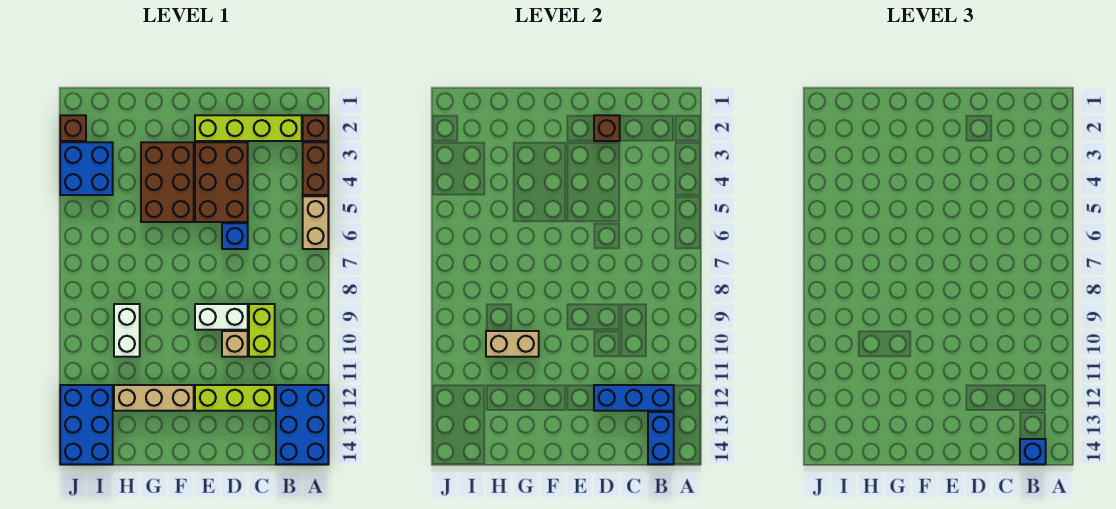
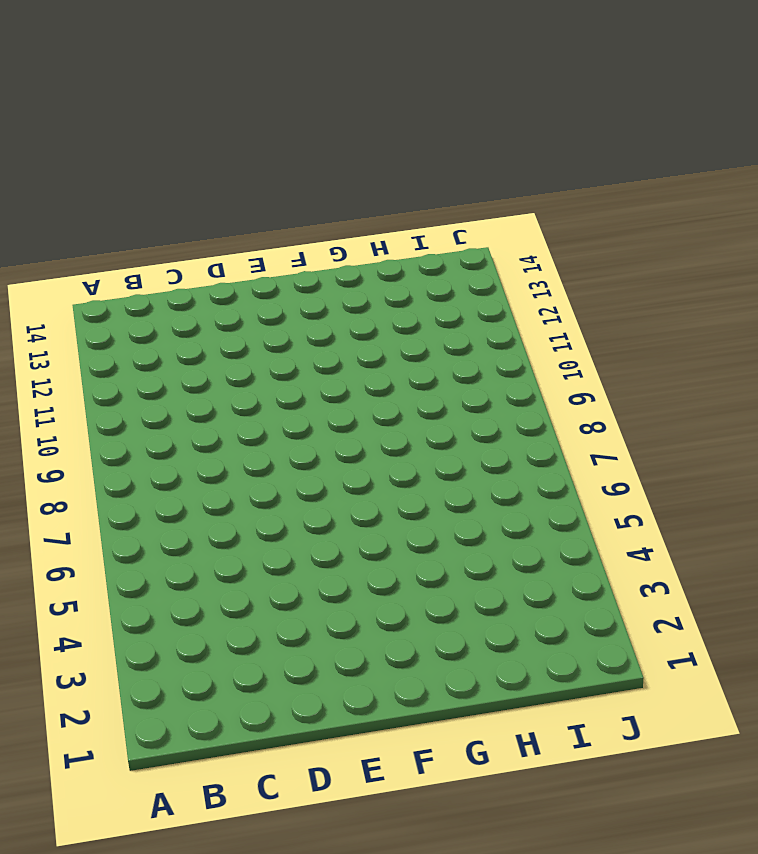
none -> brown brick A2 level 1
none -> brown brick A3:A4 level 1
none -> tan brick A5:A6 level 1

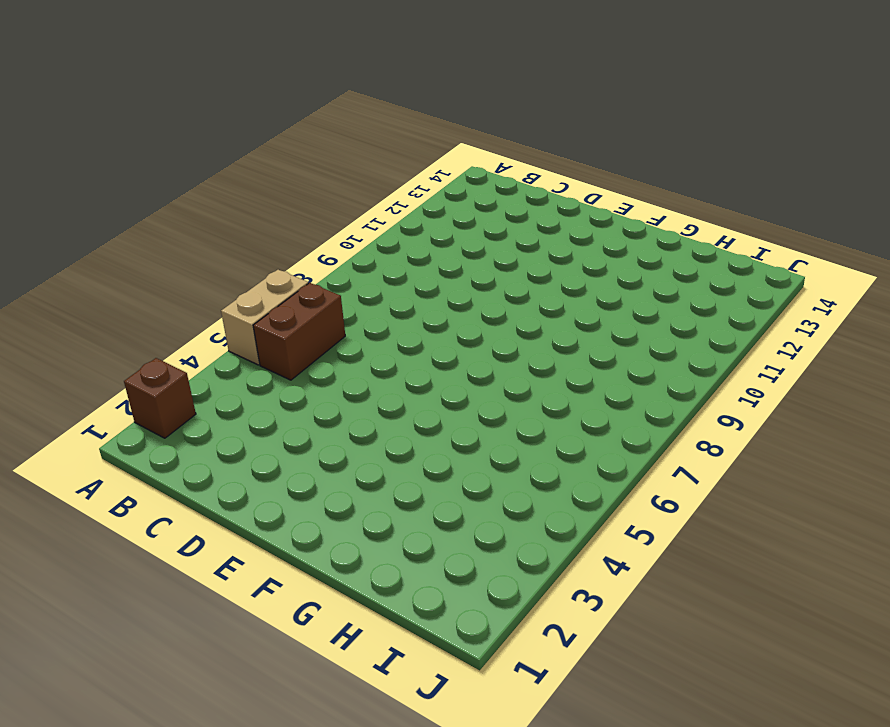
brown brick B5:B6 level 1 -> brown brick A3:A4 level 1
none -> blue brick A12:B14 level 1
none -> lime brick B2:E2 level 1
none -> lime brick C9:C10 level 1

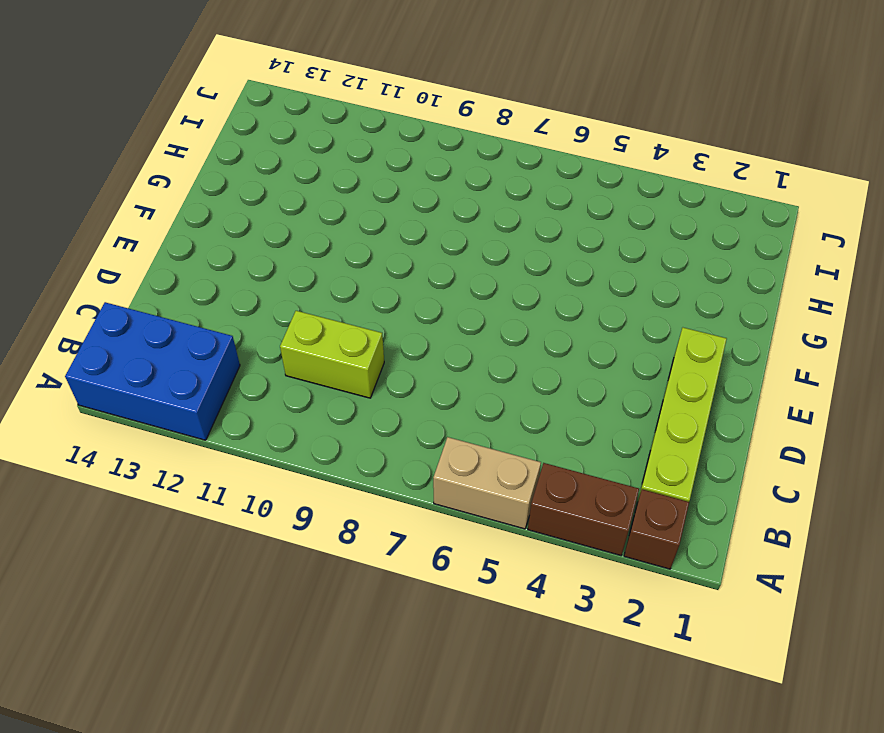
none -> lime brick C12:E12 level 1
none -> brown brick D3:E5 level 1
none -> blue brick D6 level 1

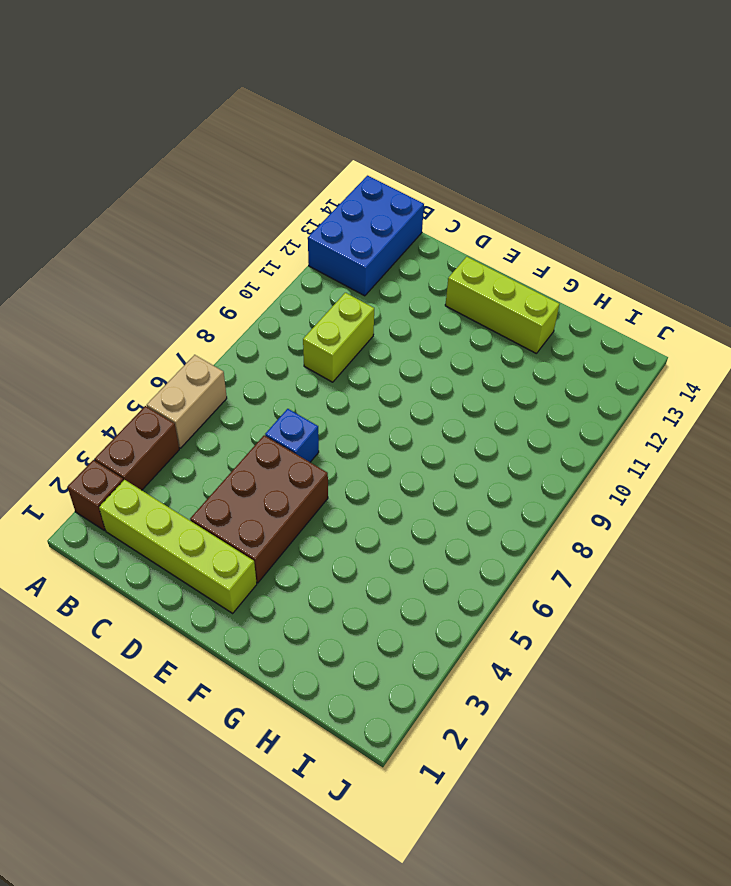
lime brick E13:G13 level 1 -> lime brick C12:E12 level 1
none -> white brick D9:E9 level 1
none -> tan brick D10 level 1
none -> brown brick F3:G5 level 1

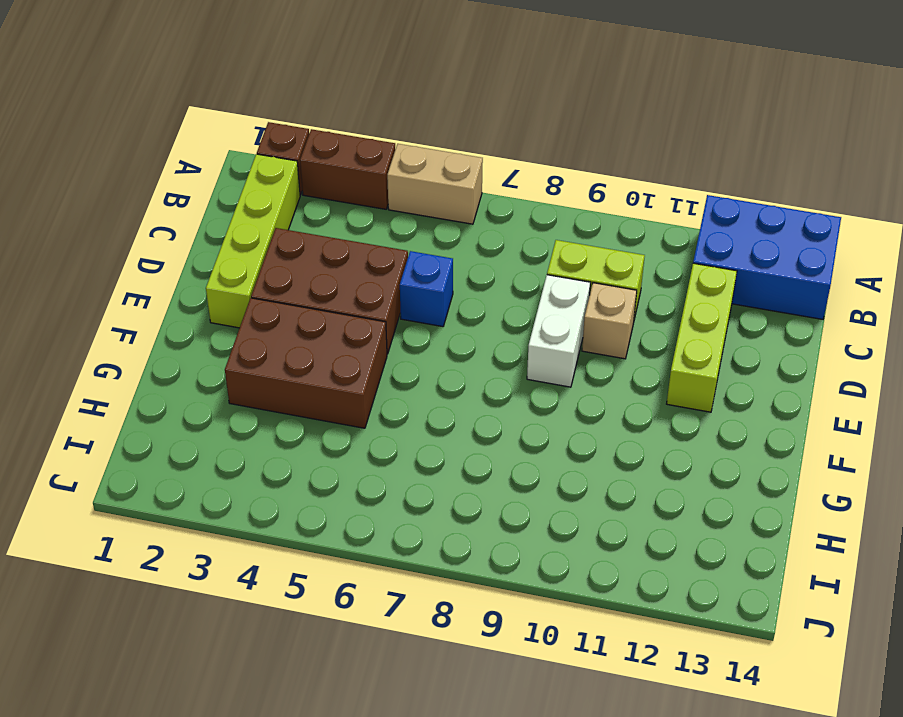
none -> tan brick F12:H12 level 1
none -> white brick H9:H10 level 1
none -> blue brick I3:J4 level 1

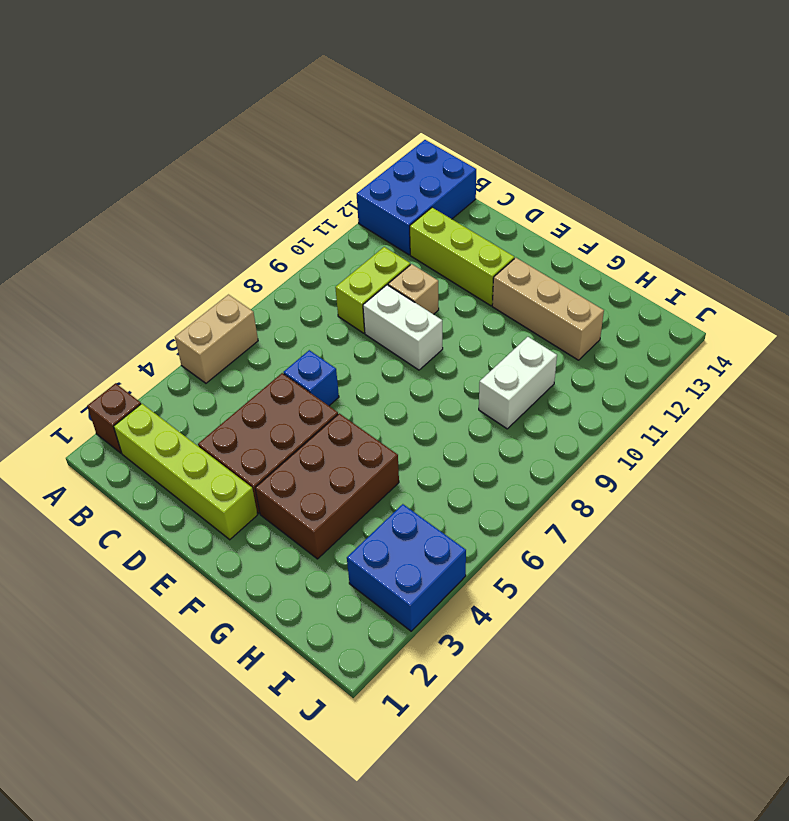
none -> brown brick A3:A4 level 1
none -> blue brick I12:J14 level 1
none -> brown brick J2 level 1

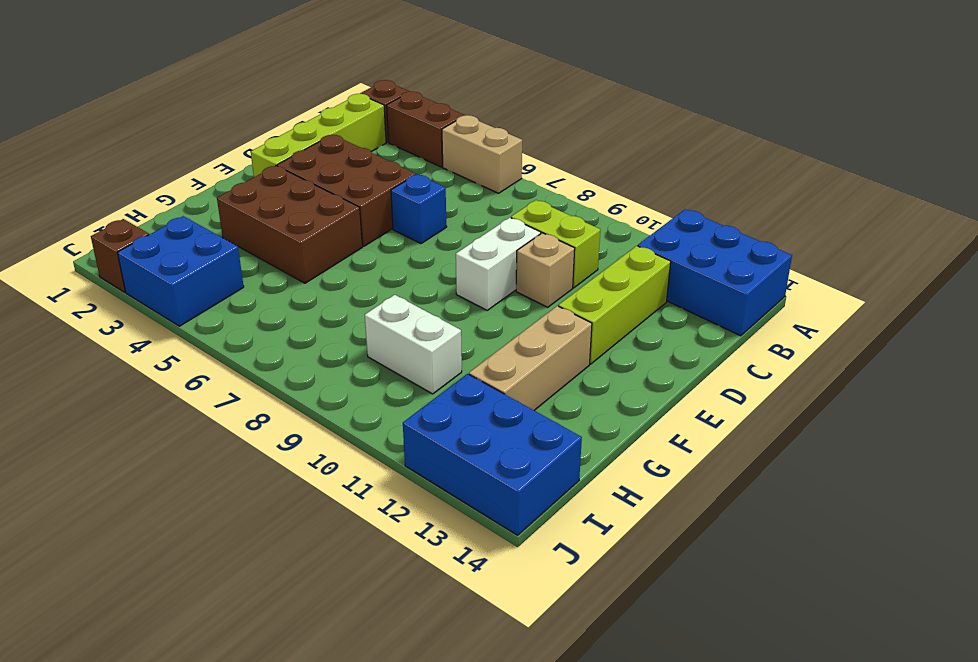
none -> blue brick B12:D12 level 2
none -> blue brick B13:B14 level 2
none -> brown brick D2 level 2

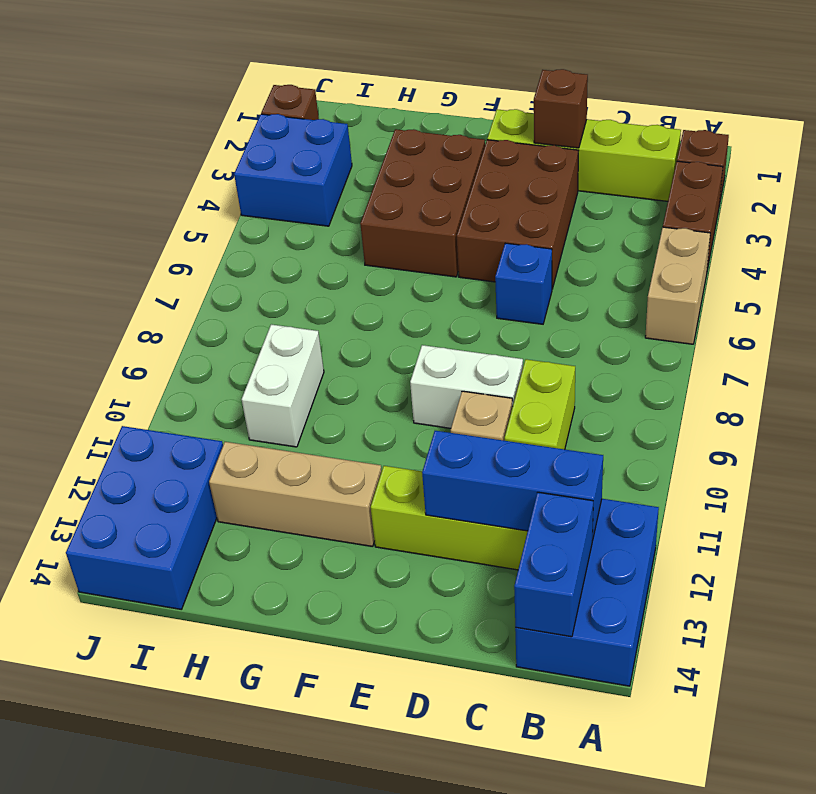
none -> tan brick G10:H10 level 2
none -> blue brick B14 level 3

